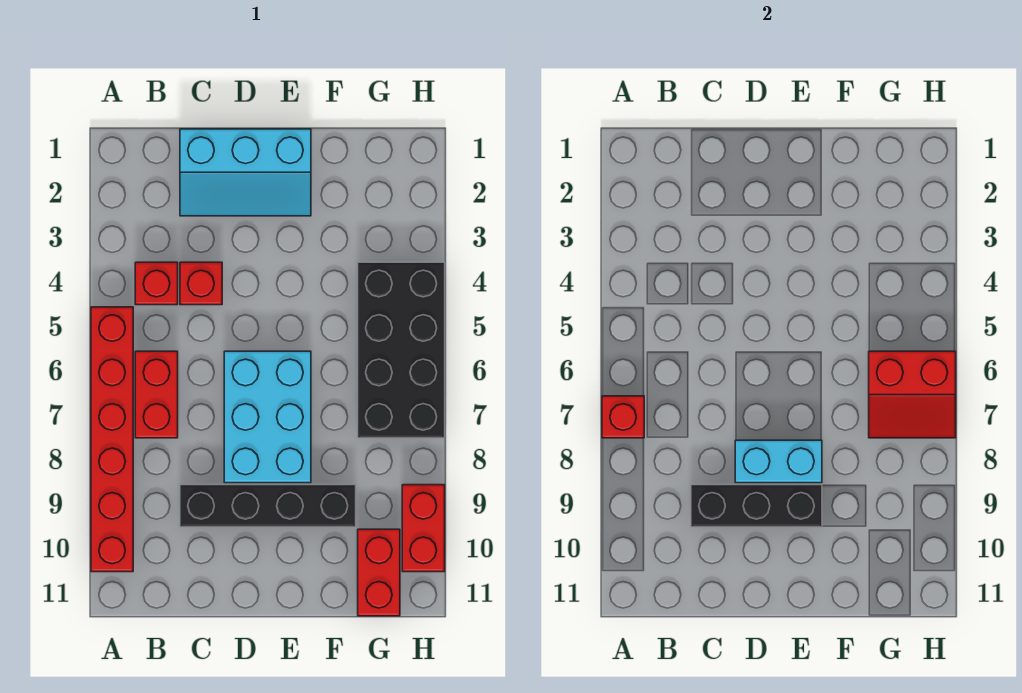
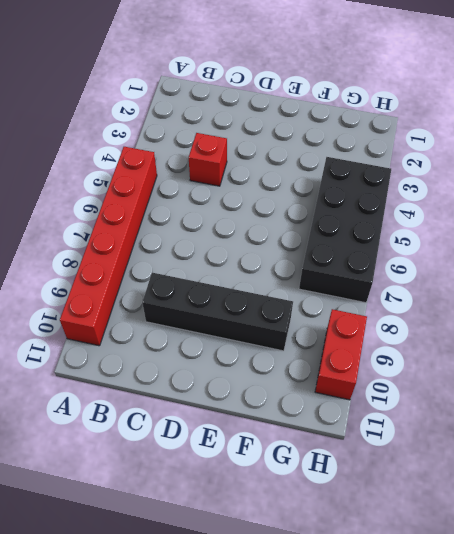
none -> red brick B4 level 1
none -> red brick B6:B7 level 1
none -> cyan slope C1:E2 level 1 top 1

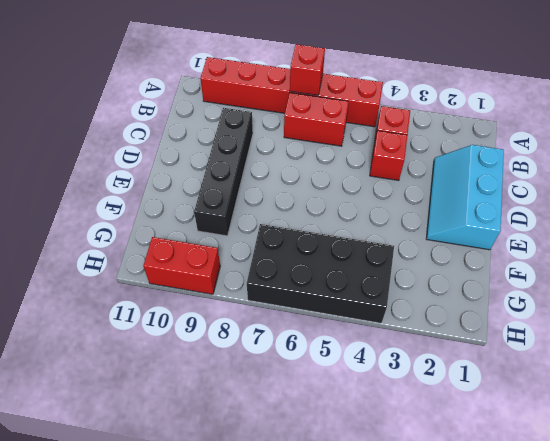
none -> cyan brick D6:E8 level 1
none -> red brick G10:G11 level 1
none -> black brick C9:E9 level 2

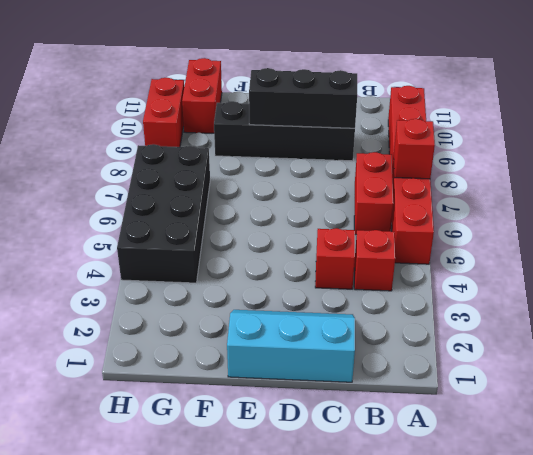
none -> cyan brick D6:E8 level 1
none -> cyan brick D8:E8 level 2
none -> red slope G6:H7 level 2 top 6

